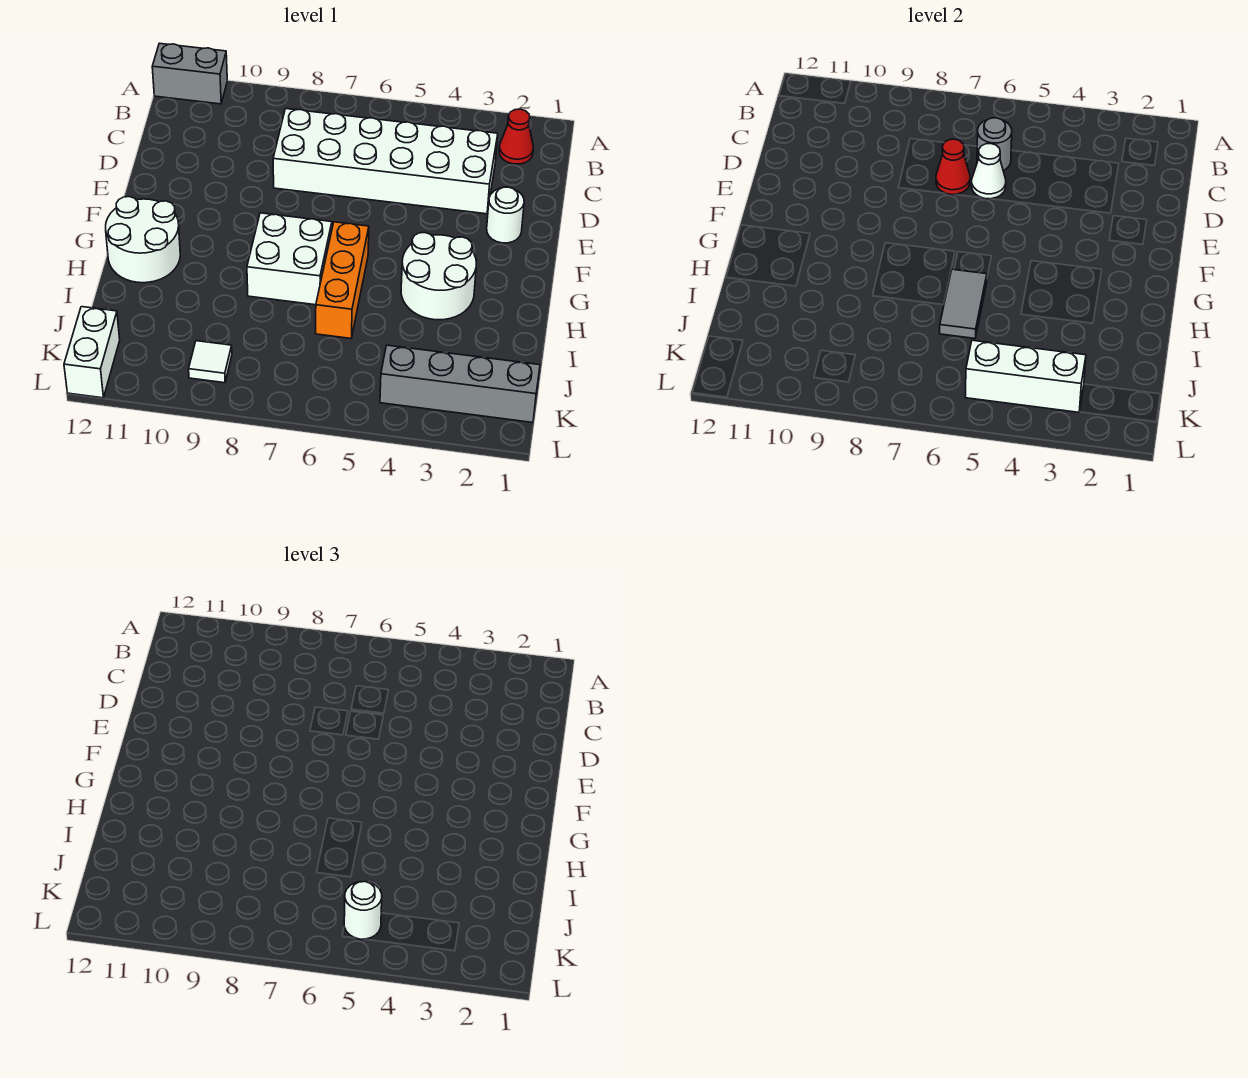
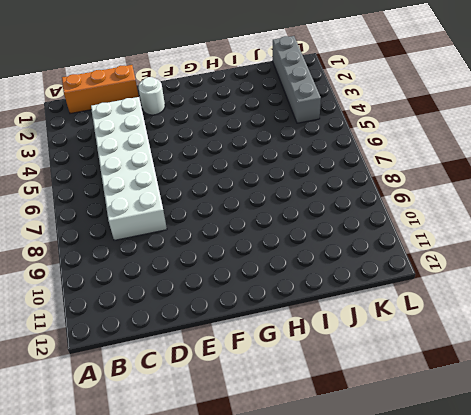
orange brick B1:D1 level 1 -> orange brick G6:I6 level 1
none -> grey brick A11:A12 level 1
none -> red cone B2 level 1
none -> white round brick G3:H4 level 1

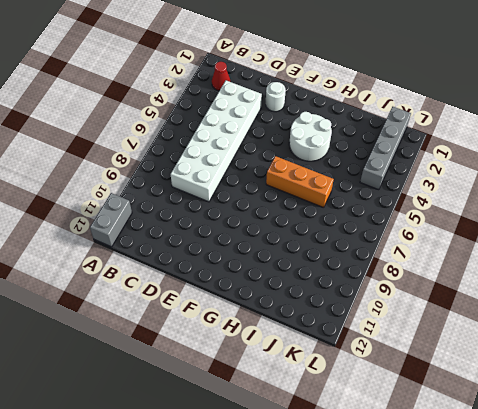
none -> white brick G7:H8 level 1
none -> white round brick G11:H12 level 1
none -> white tile K9 level 1

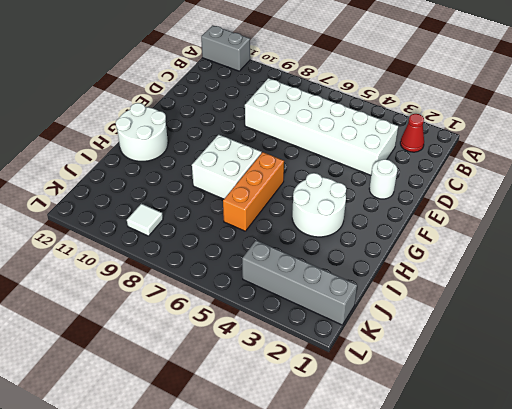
none -> white brick K12:L12 level 1
none -> grey round brick C6 level 2
none -> white cone D6 level 2

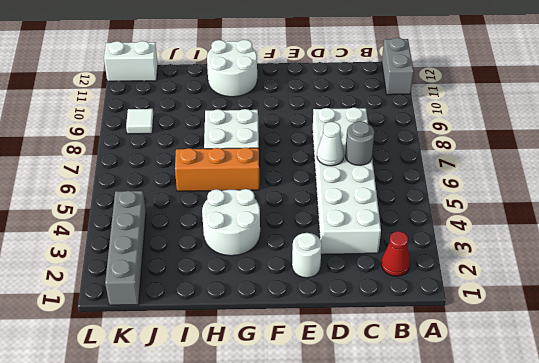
none -> red cone D7 level 2
none -> grey tile H6:I6 level 2
none -> white brick K3:K5 level 2

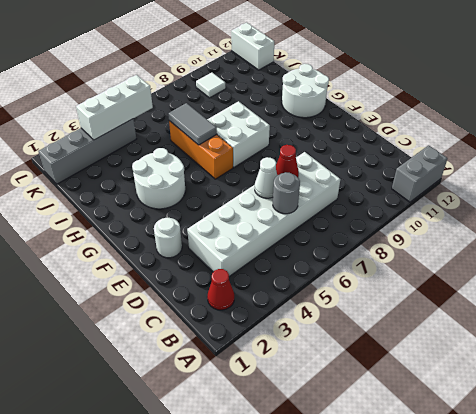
none -> white round brick K5 level 3

